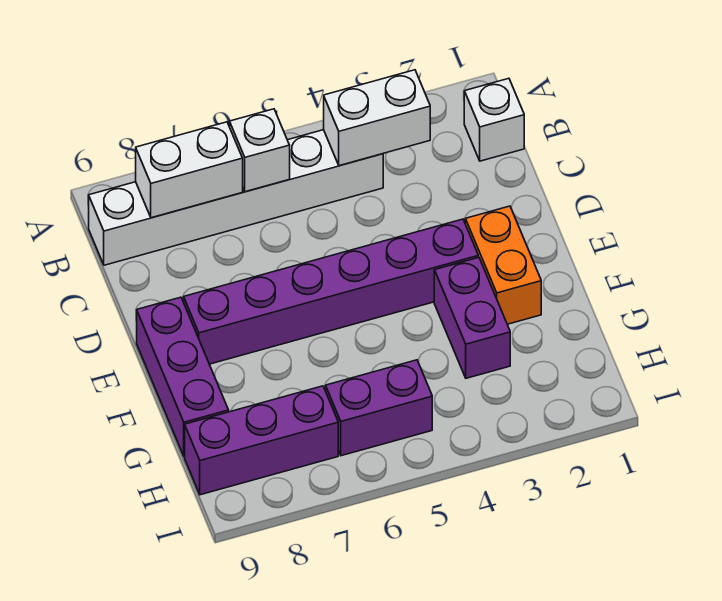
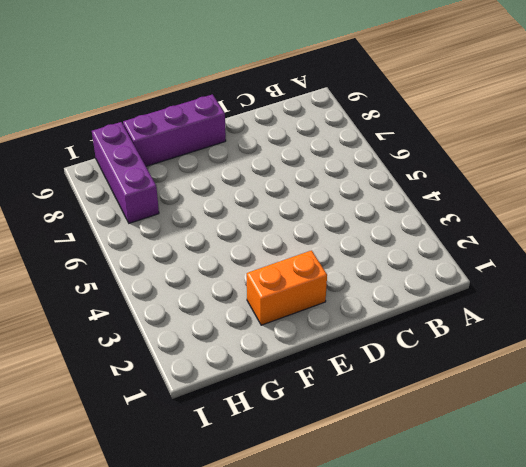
none -> white brick B1 level 1
none -> white brick B4:B9 level 1

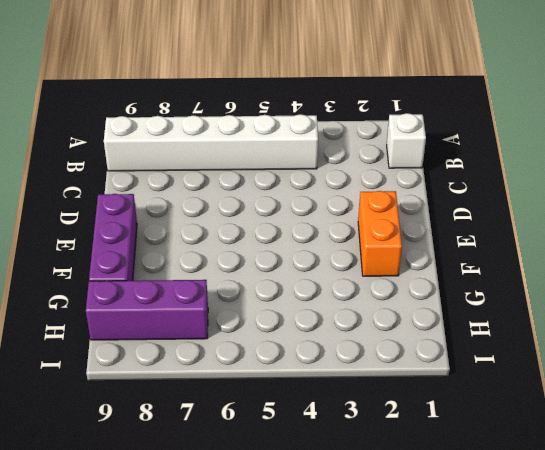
none -> purple brick E3:E8 level 1
none -> purple brick F3:G3 level 1

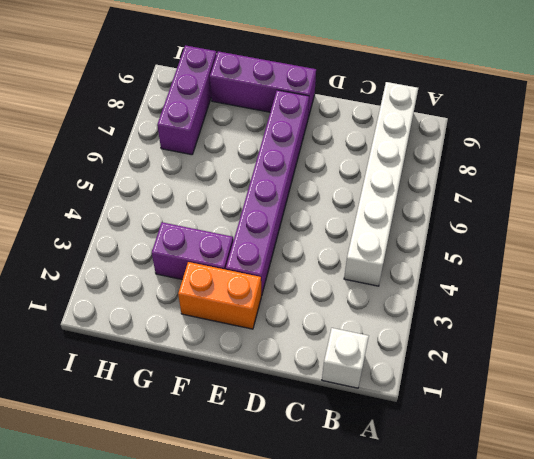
none -> purple brick H5:H6 level 1
none -> white brick B3:B4 level 2

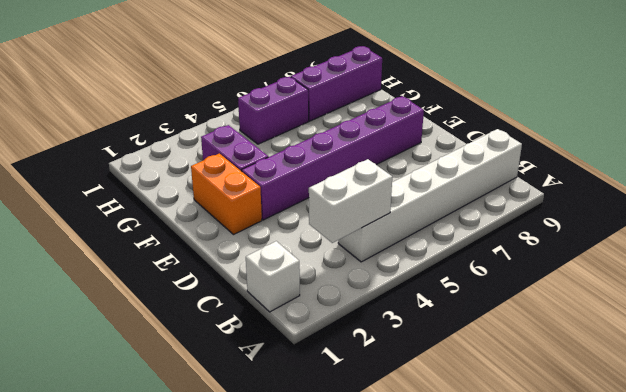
none -> purple brick E9:G9 level 1
none -> white brick B6 level 2

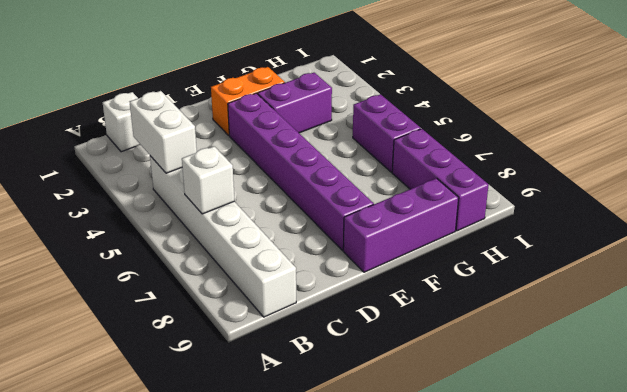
none -> white brick B7:B8 level 2

